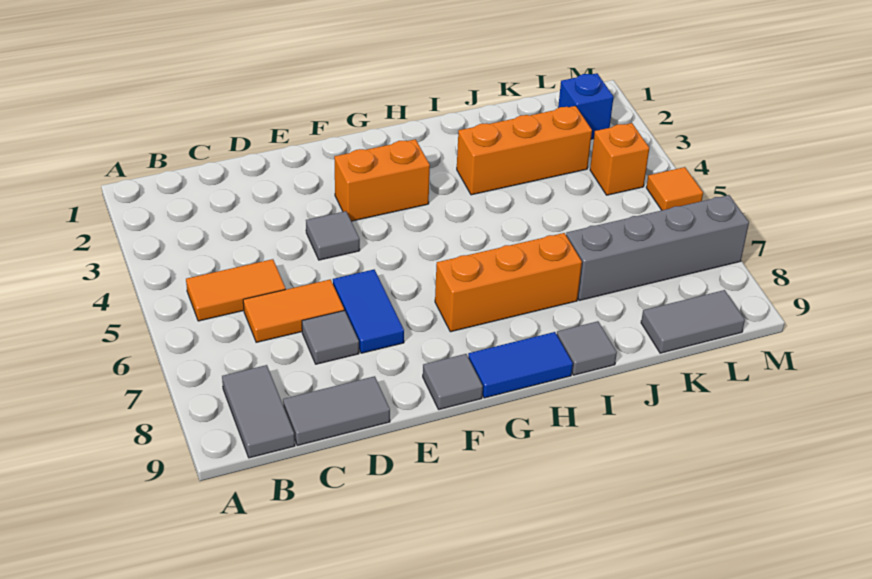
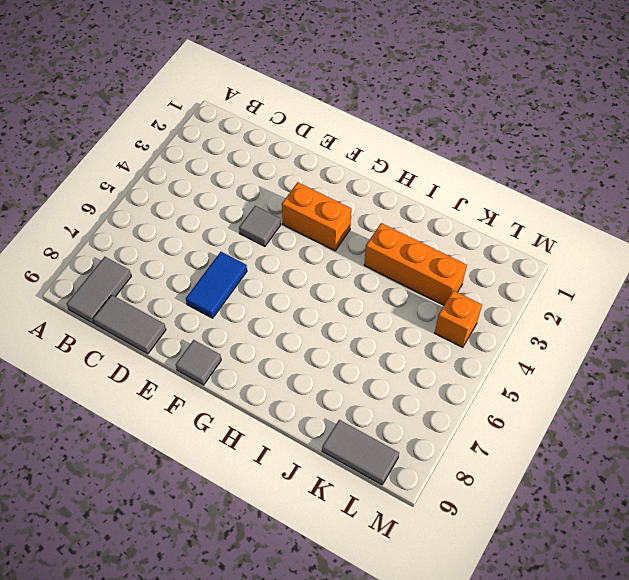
none -> orange tile B5:C5 level 1
none -> orange tile C6:D6 level 1
none -> grey tile D7 level 1

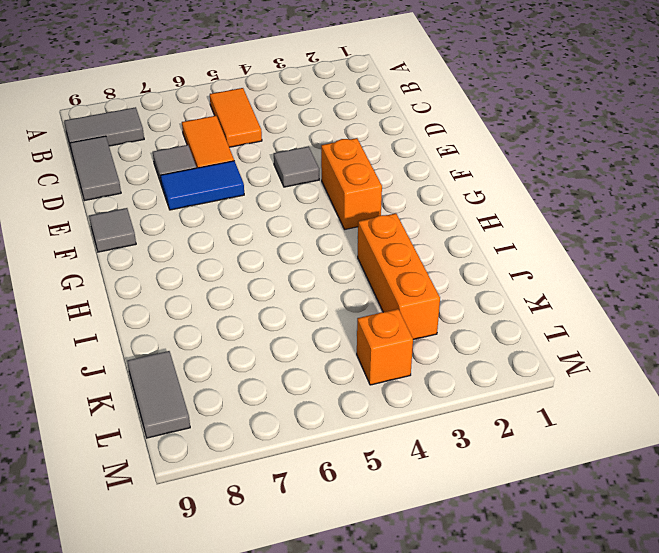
none -> orange brick G7:I7 level 1
none -> blue tile G9:H9 level 1
none -> grey tile I9 level 1

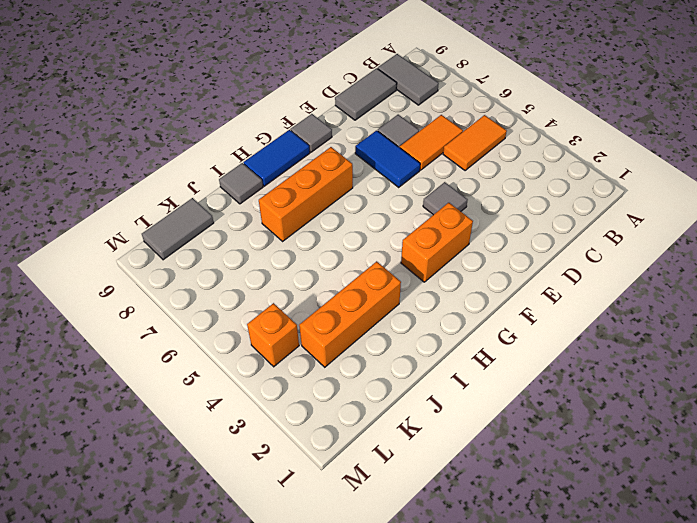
none -> grey brick J7:M7 level 1
none -> blue brick L2 level 1
none -> orange tile M5 level 1

